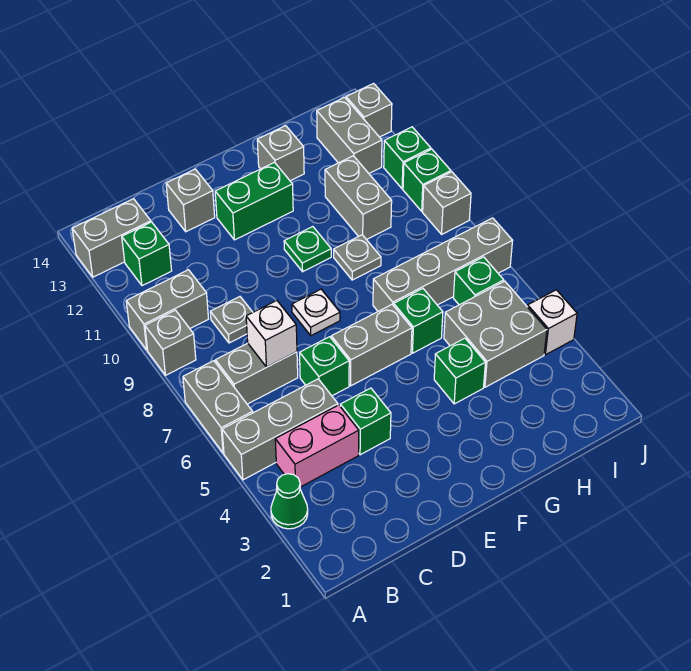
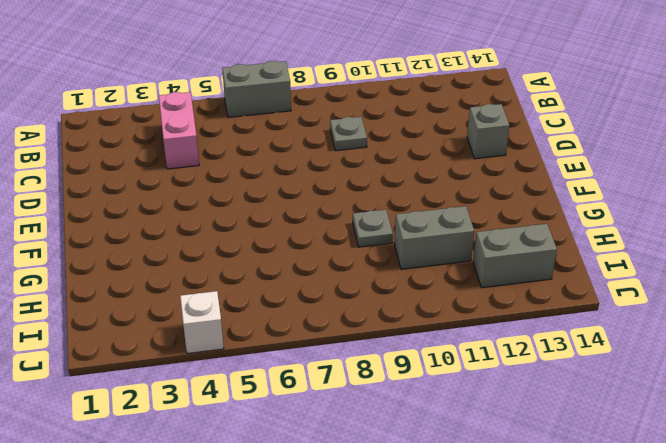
none -> green cone A3 level 1
none -> grey brick A5:C5 level 1
none -> grey brick A9 level 1
none -> grey brick A10:B10 level 1

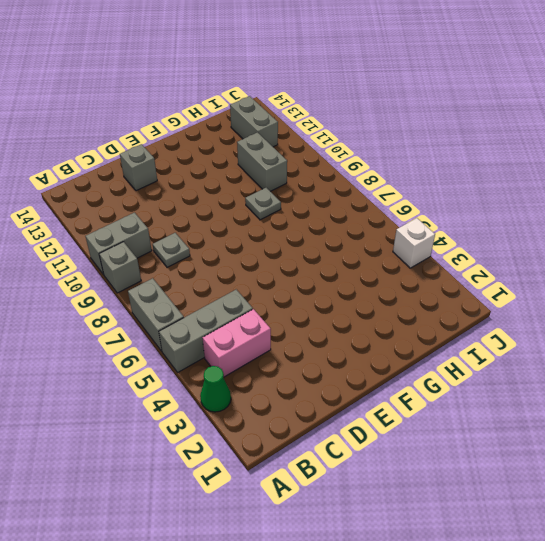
none -> grey brick A13:B13 level 1
none -> grey brick B7:C7 level 1
none -> green brick B12 level 1
none -> green brick D4 level 1

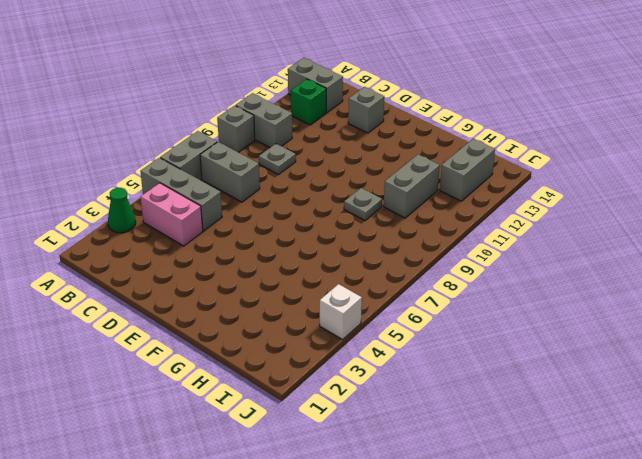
none -> green brick D4 level 1
none -> green brick D6 level 1
none -> grey brick E6:F6 level 1
none -> white plate E8 level 1

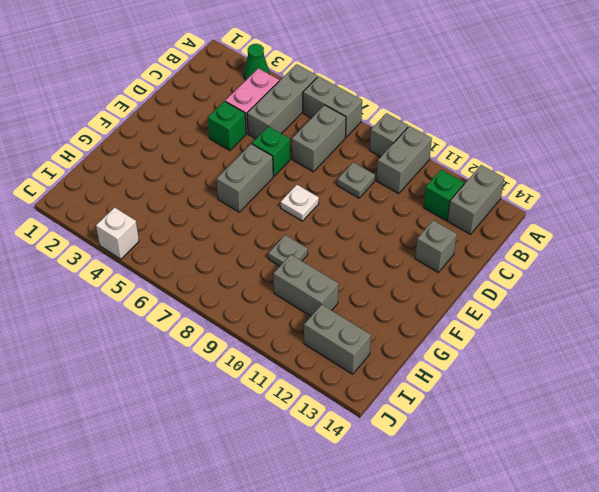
none -> green brick E12:F12 level 1
none -> green plate F10 level 1
none -> green brick G4 level 1
none -> green brick G6 level 1

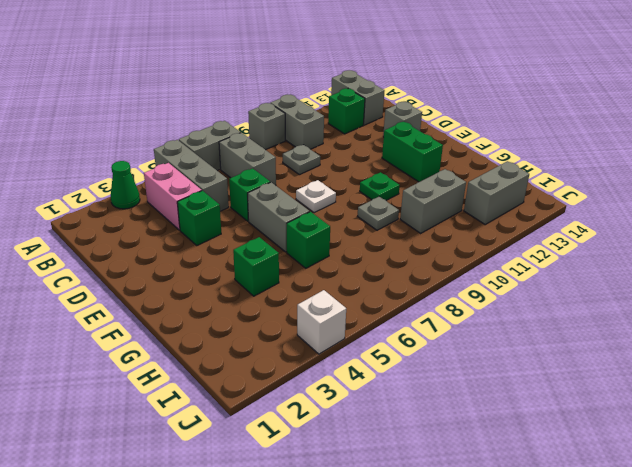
none -> grey brick G7:J7 level 1
none -> grey brick G13 level 1
none -> grey brick H4:I5 level 1
none -> green brick I6 level 1

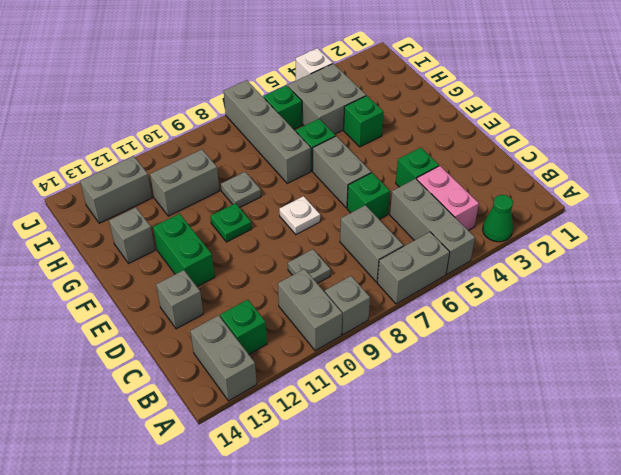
none -> grey brick J9 level 1
none -> green brick J10 level 1
none -> green brick J11 level 1
none -> grey brick J13 level 1

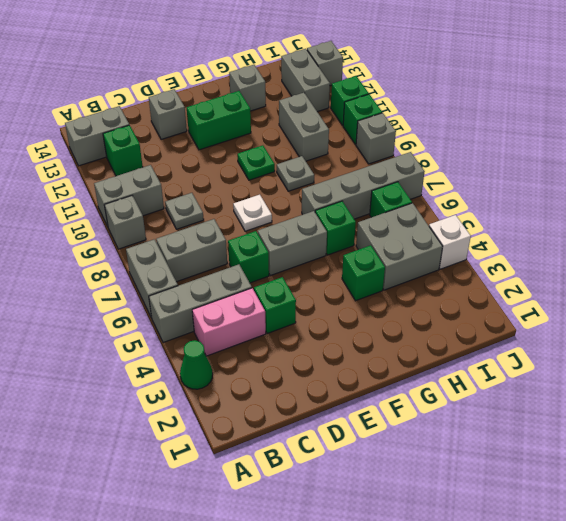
none -> white brick C7 level 2

